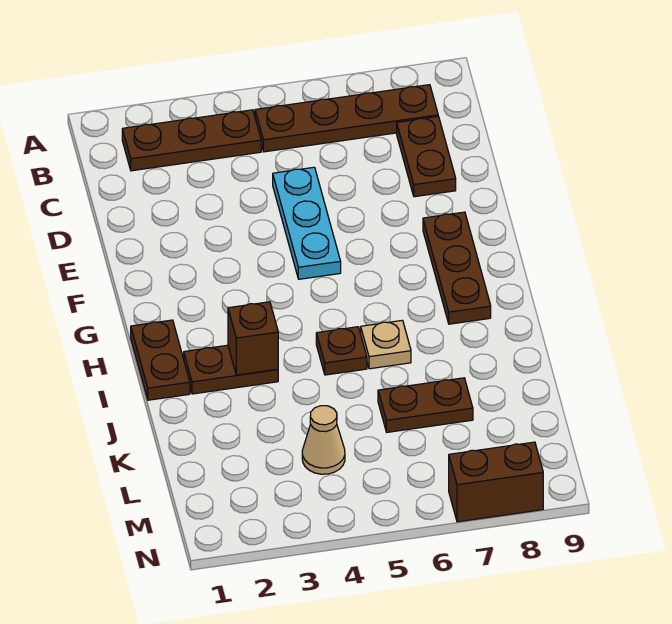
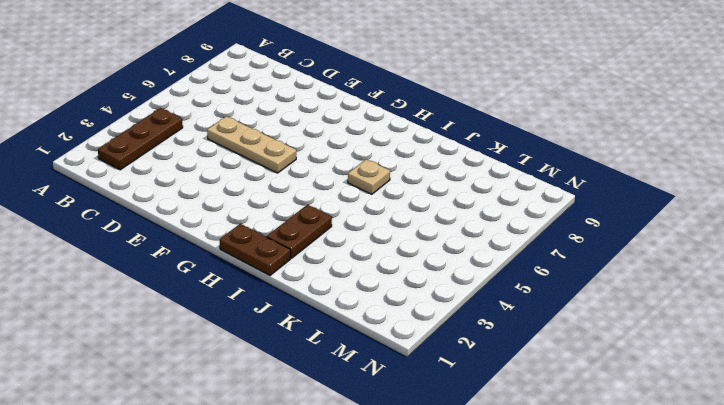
tan plate D5:F5 level 1 -> cyan plate D5:F5 level 1
none -> brown plate B5:B8 level 1
none -> brown plate C8:D8 level 1
none -> brown plate F8:H8 level 1

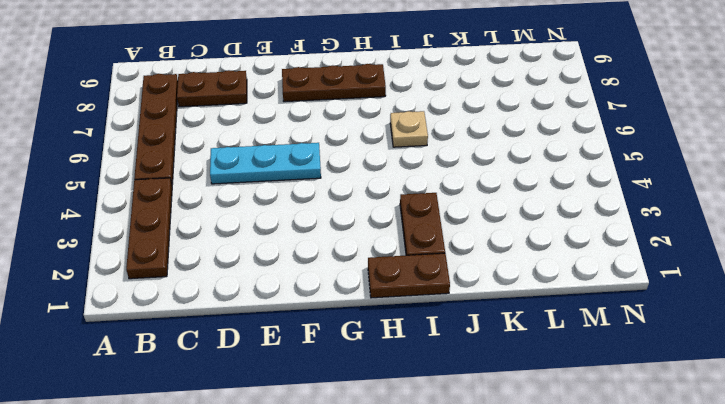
none -> brown plate I5 level 1
none -> brown plate K6:K7 level 1
none -> tan cone L4 level 1

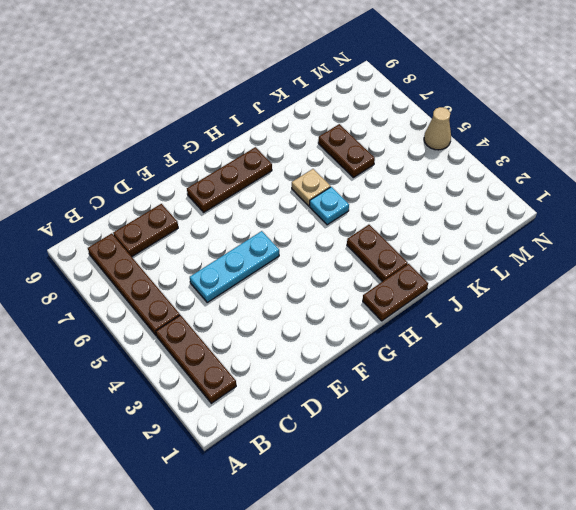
cyan plate I5 level 1 -> brown plate I5 level 1
tan cone N5 level 1 -> tan cone L4 level 1
none -> brown brick N7:N8 level 1
none -> brown brick I3 level 2

